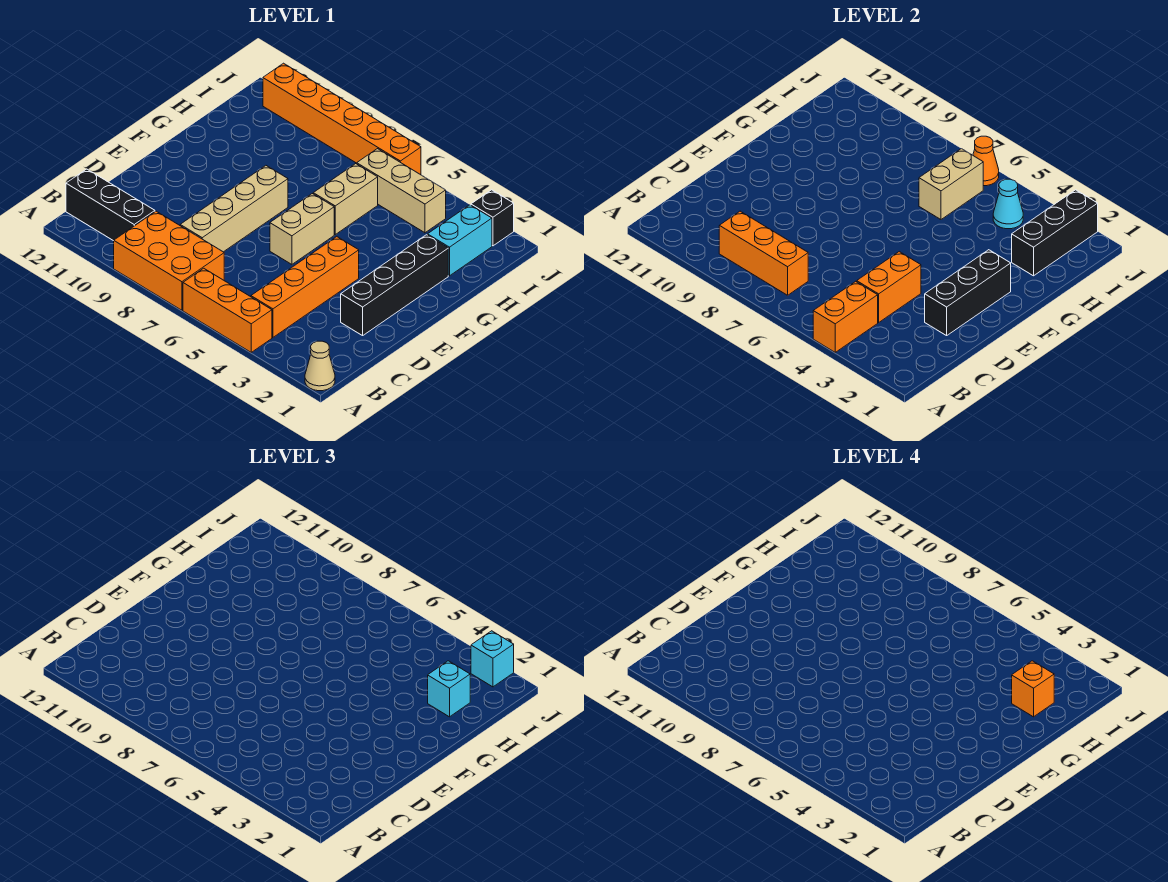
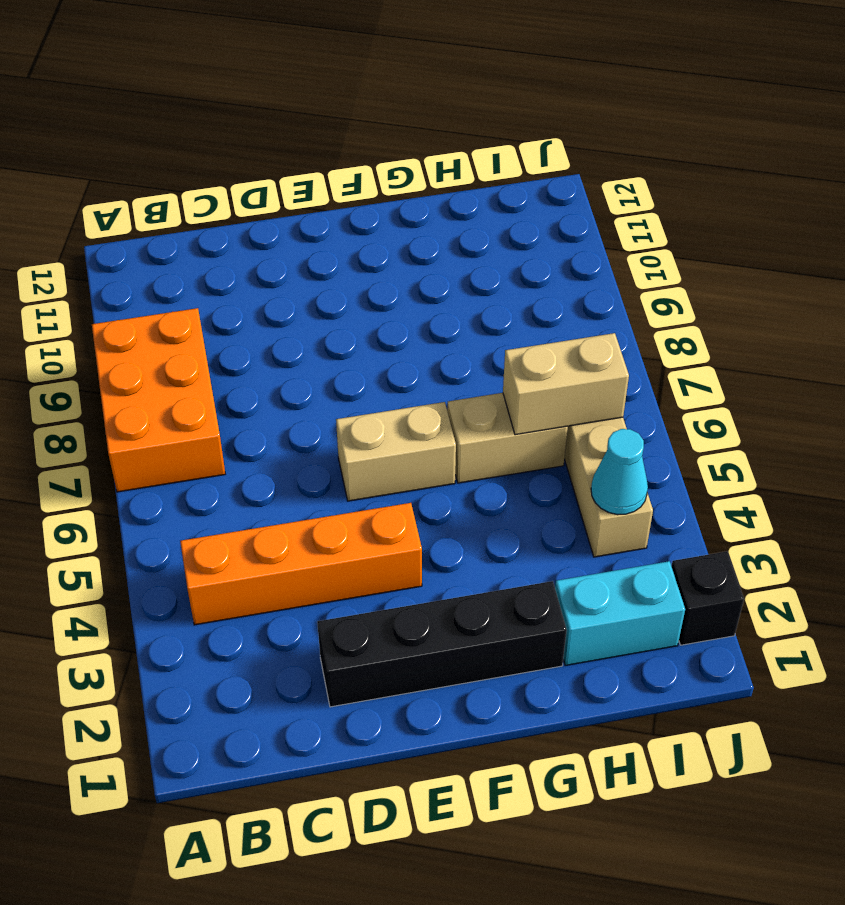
none -> tan cone A1 level 1
none -> orange brick A4:A6 level 1
none -> black brick B10:B12 level 1

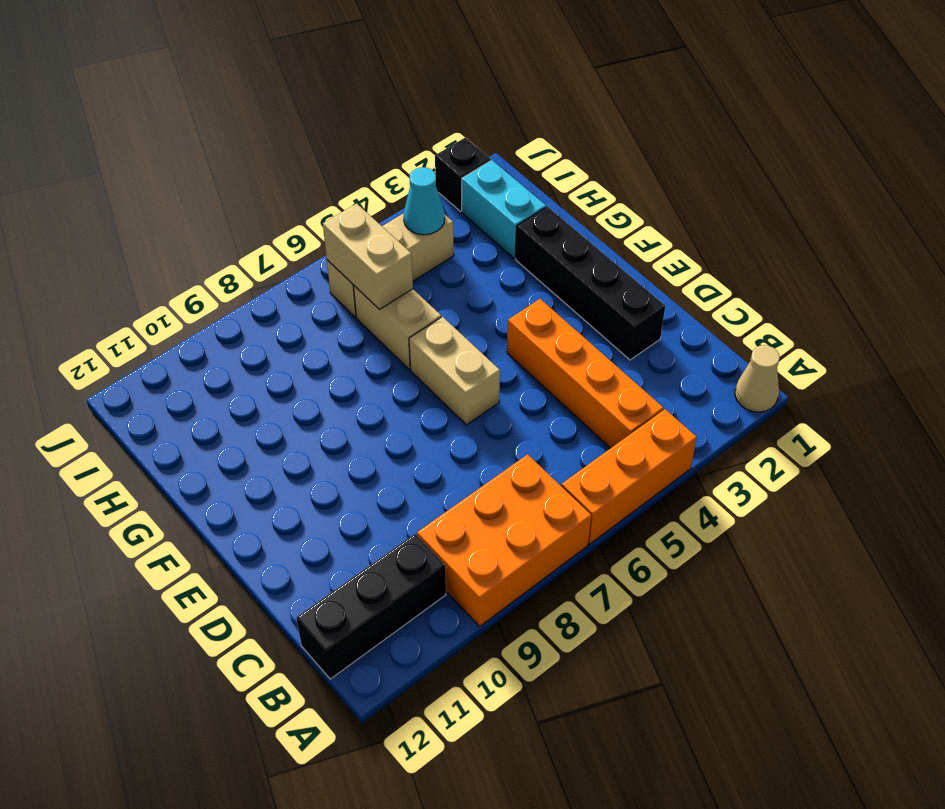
none -> tan brick C8:F8 level 1
none -> orange brick J6:J11 level 1
none -> orange brick A4:B4 level 2

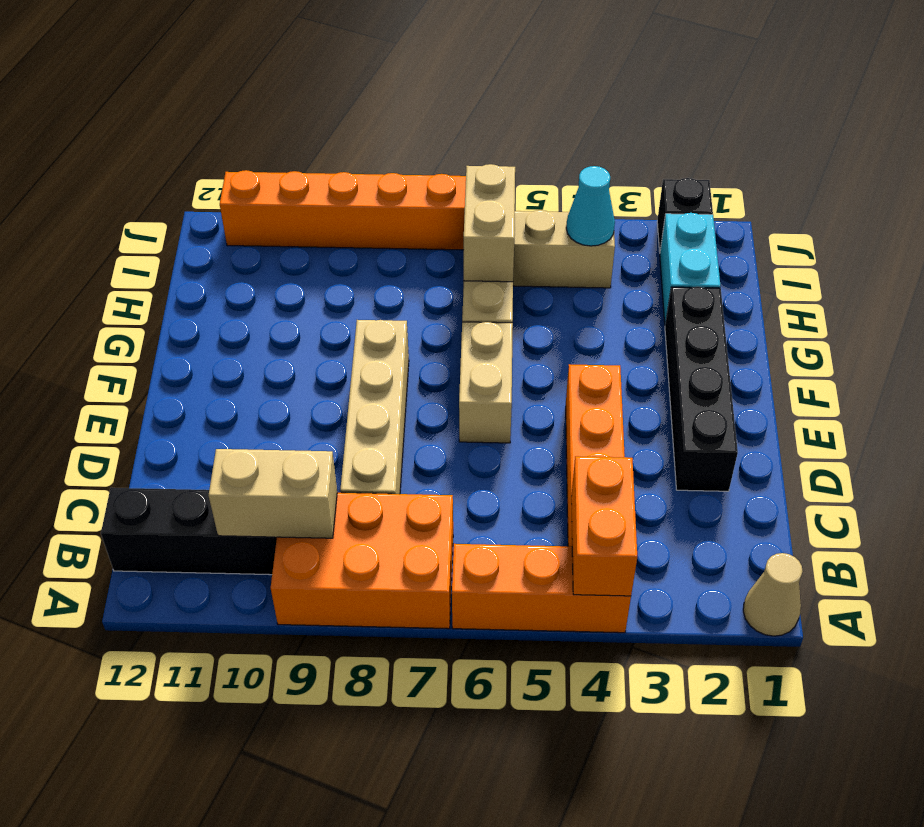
tan brick B9:B10 level 2 -> orange brick B7:B9 level 2
none -> orange brick C4:D4 level 2
none -> black brick D2:F2 level 2
none -> black brick H2:J2 level 2

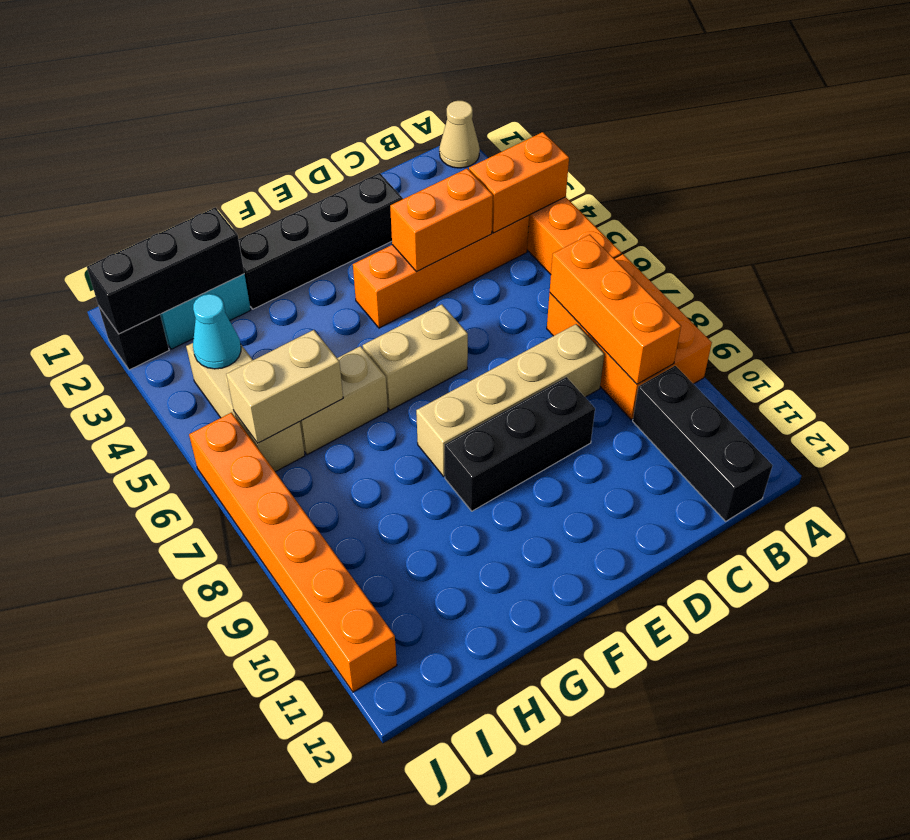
black brick D9:F9 level 1 -> black brick D2:F2 level 2
none -> orange cone J6 level 2
none -> cyan brick H2 level 3
none -> cyan brick J2 level 3

